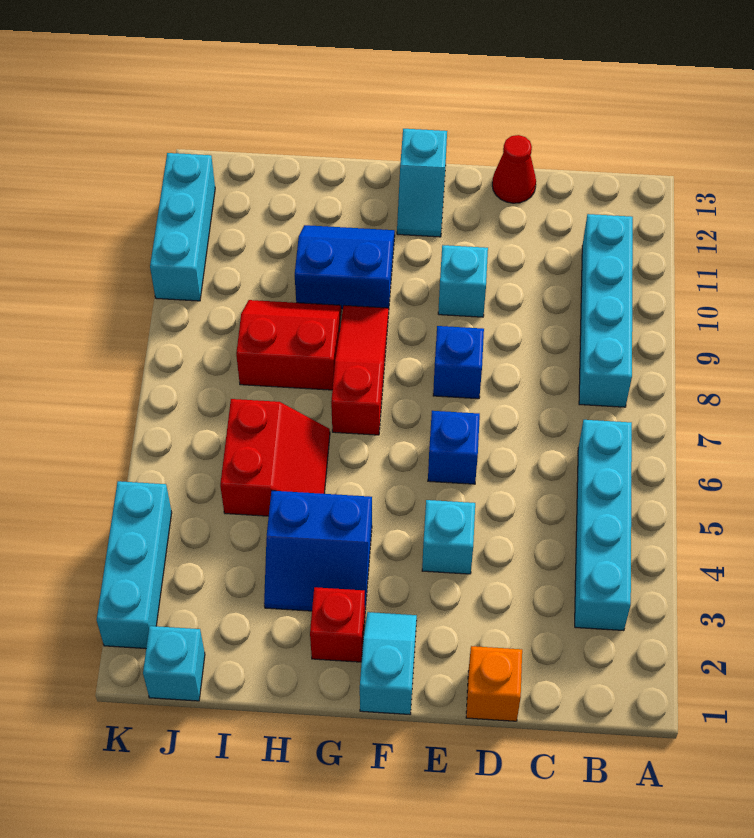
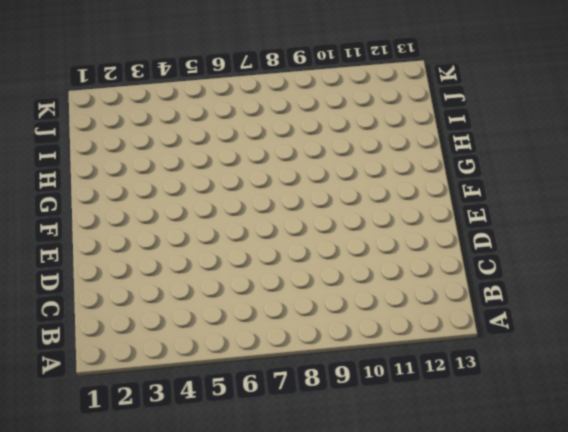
none -> cyan brick B3:B6 level 1
none -> cyan brick B8:B11 level 1
none -> orange brick D1 level 1

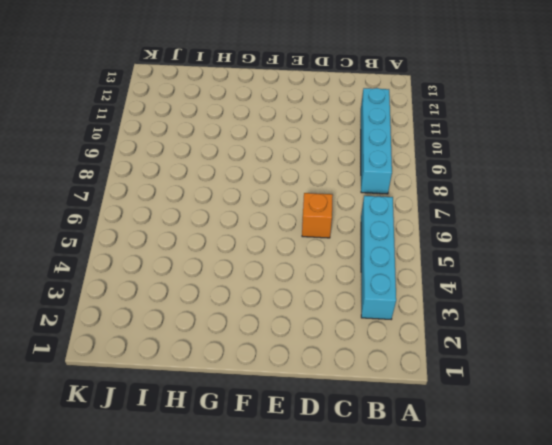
orange brick D6 level 1 -> orange brick D1 level 1
none -> red cone D13 level 1
none -> cyan brick E4 level 1
none -> blue brick E6 level 1

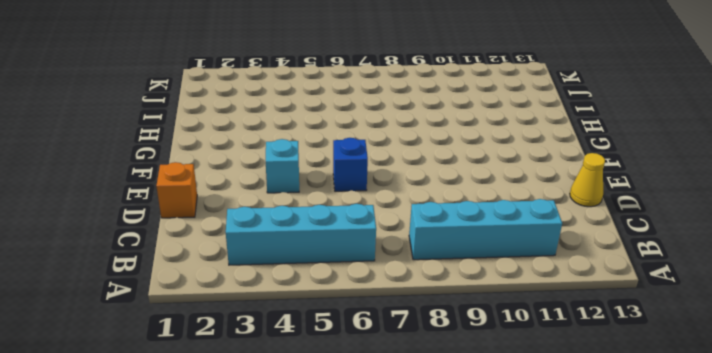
yellow cone D13 level 1 -> red cone D13 level 1
none -> blue brick E8 level 1
none -> cyan brick E10 level 1
none -> cyan slope F1:F2 level 1 top 1

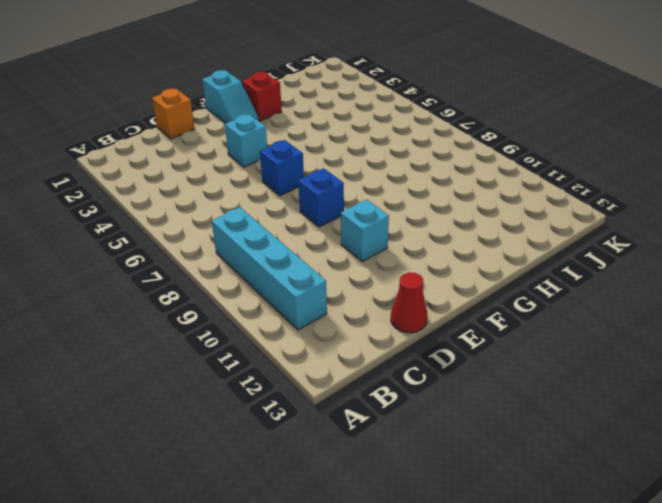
none -> cyan brick B3:B6 level 1
none -> cyan slope F12:F13 level 1 top 13
none -> blue slope G3:H4 level 1 top 4

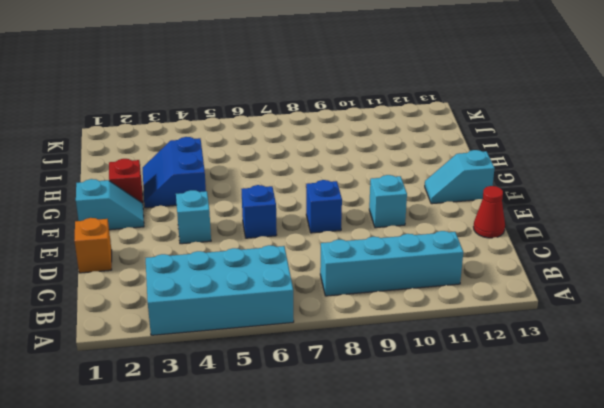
cyan brick A3:B6 level 1 -> cyan brick B3:B6 level 1
none -> red slope G7:G9 level 1 top 7
none -> blue slope G10:H11 level 1 top 10
none -> red slope H5:I6 level 1 top I

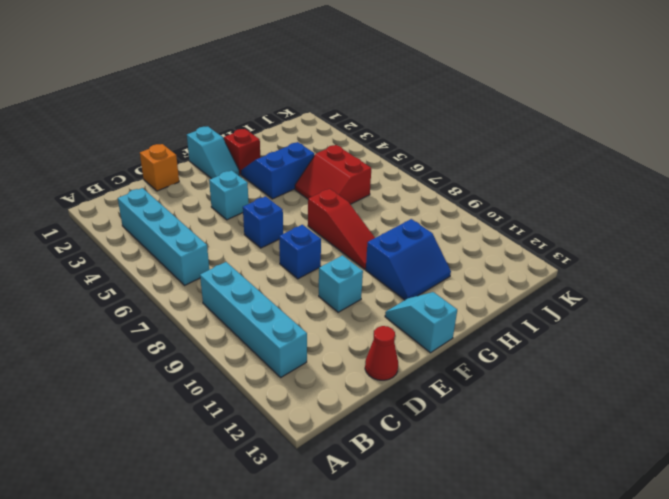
none -> red slope H8:I9 level 1 top 8
none -> cyan brick J1 level 1
none -> cyan brick K2:K4 level 1

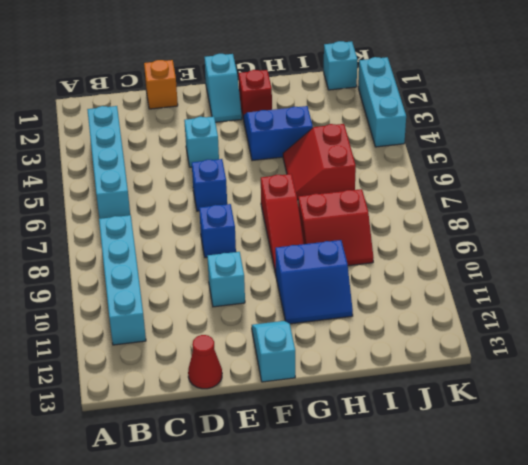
none -> cyan brick K10:K12 level 1

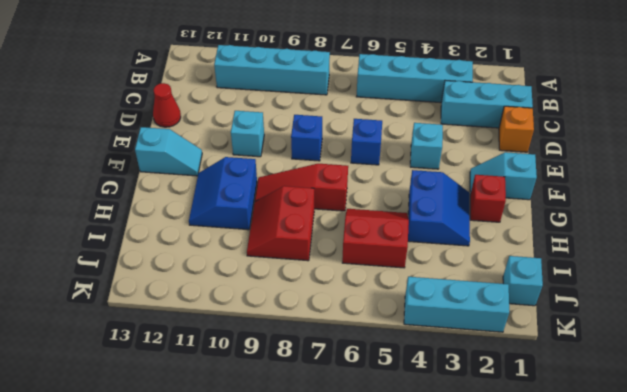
cyan brick C1:C3 level 1 -> cyan brick K10:K12 level 1

